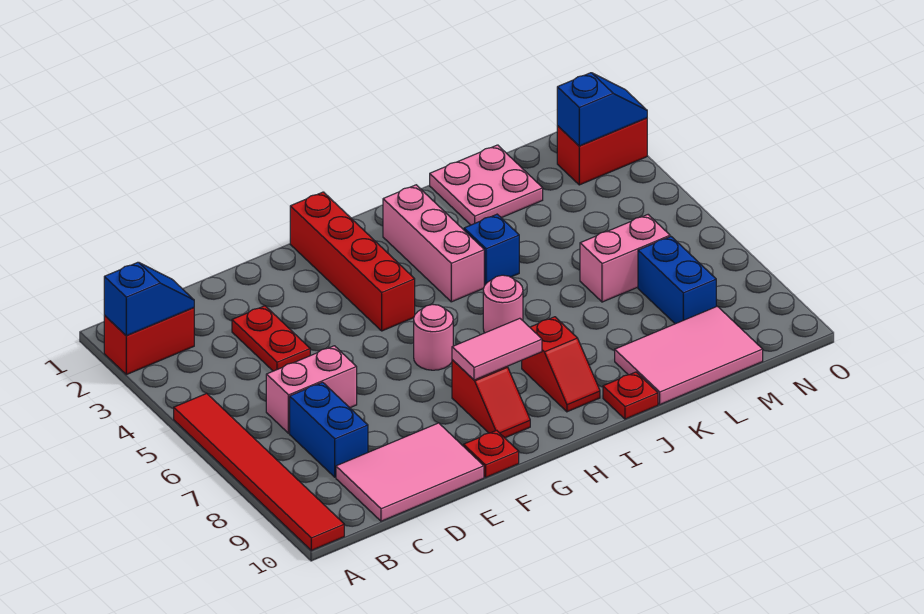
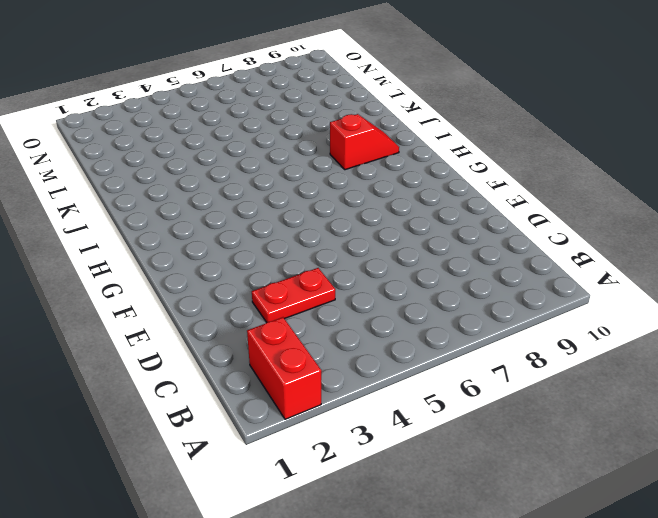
none -> red tile A5:A10 level 1
none -> pink brick C6:D6 level 1
none -> blue brick C7:C8 level 1

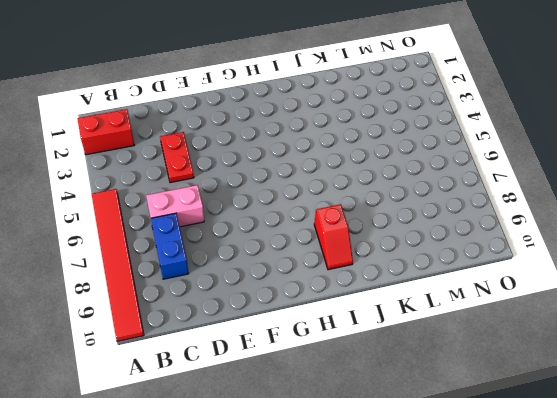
none -> pink tile C9:E10 level 1
none -> red plate F10 level 1
none -> red brick G1:G4 level 1

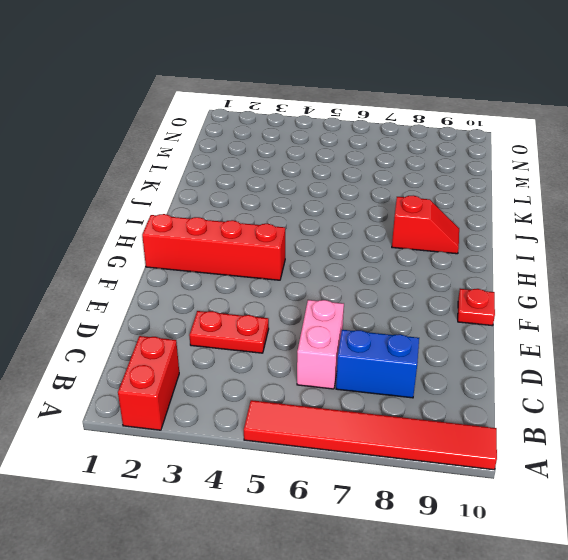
none -> pink tile C9:E10 level 1
none -> pink round brick G6 level 1
none -> red slope G8:G9 level 1 top 8

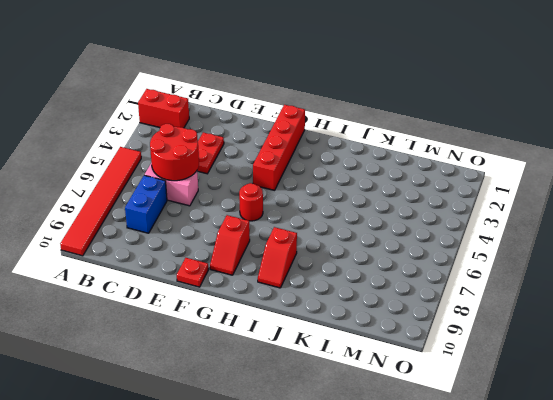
red round brick C5:D6 level 2 -> none
red round brick G6 level 1 -> pink round brick G6 level 1
none -> pink tile C9:E10 level 1
none -> pink brick I2:I4 level 1
none -> pink round brick I6 level 1

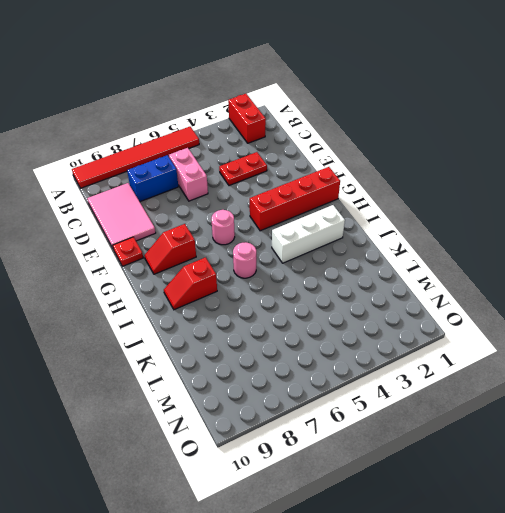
white brick I2:I4 level 1 -> pink brick I2:I4 level 1
none -> blue brick J4 level 1
none -> red plate J10 level 1
none -> pink plate K1:L2 level 1

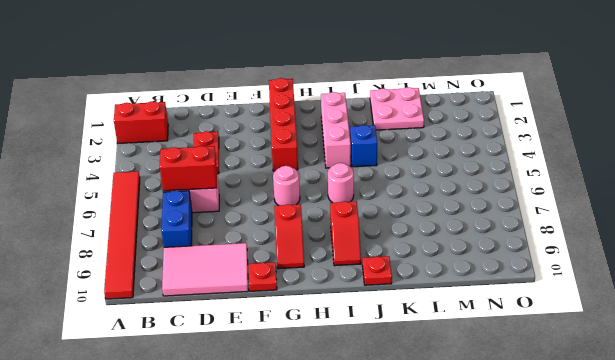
red brick C6:D6 level 2 -> red brick N2:O2 level 1
none -> pink tile K9:M10 level 1
none -> pink brick L6:M6 level 1
none -> blue brick M7:M8 level 1

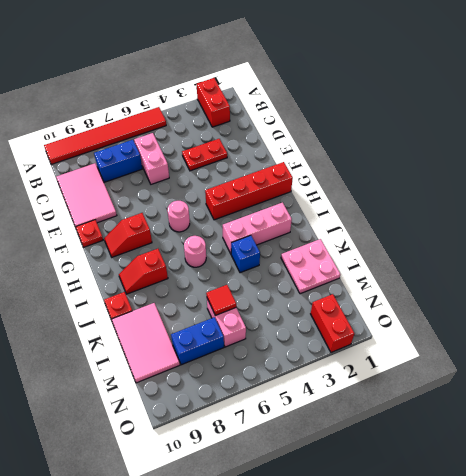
red tile L6 level 2 -> none
none -> blue slope A2:B2 level 2 top A
none -> pink tile G8:H8 level 2
none -> blue slope N2:O2 level 2 top N

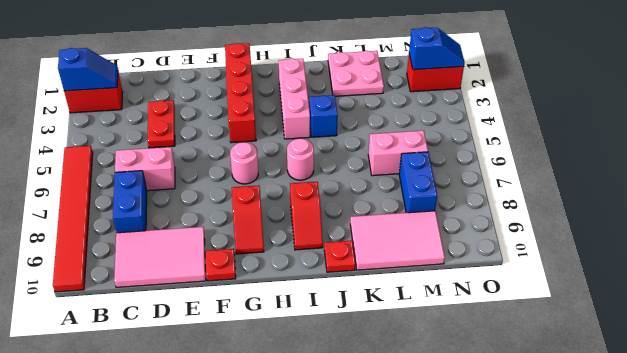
none -> pink tile G8:H8 level 2

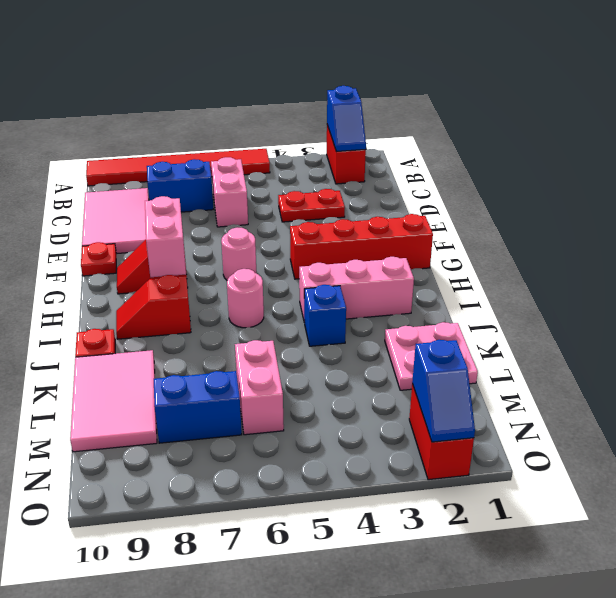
pink brick G8:H8 level 2 -> pink tile G8:H8 level 2

